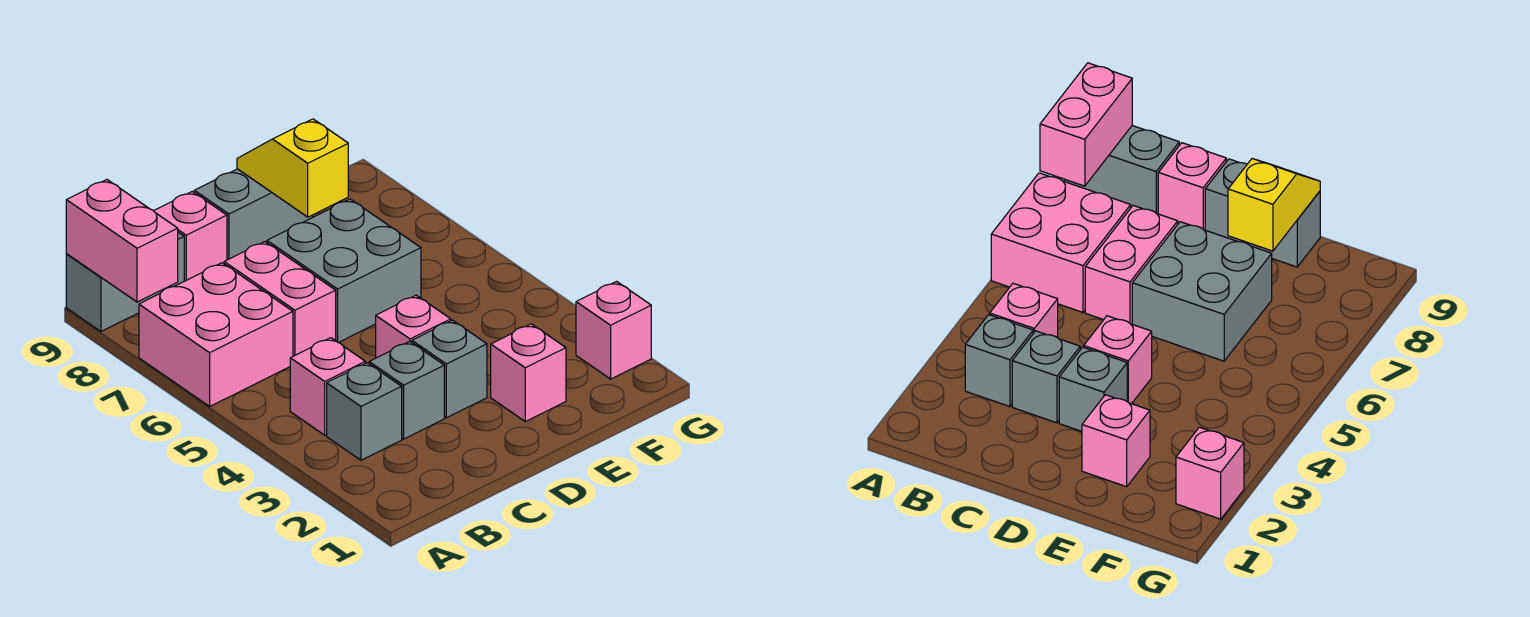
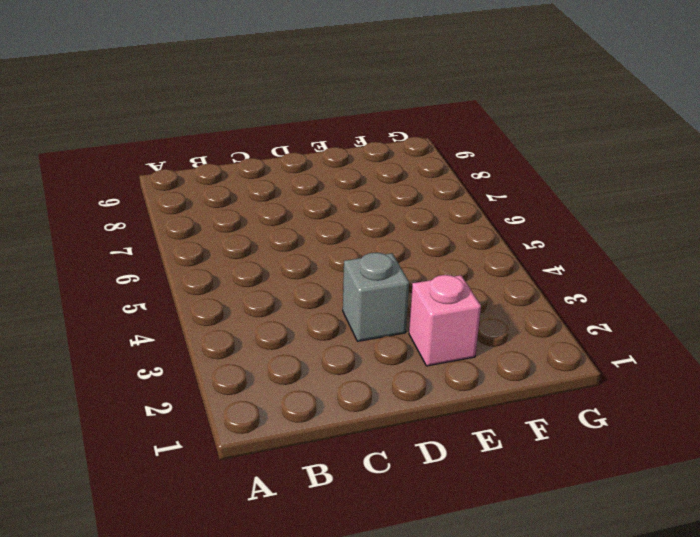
none -> pink brick A6:B7 level 1
none -> grey brick A9:B9 level 1
none -> grey brick B3 level 1

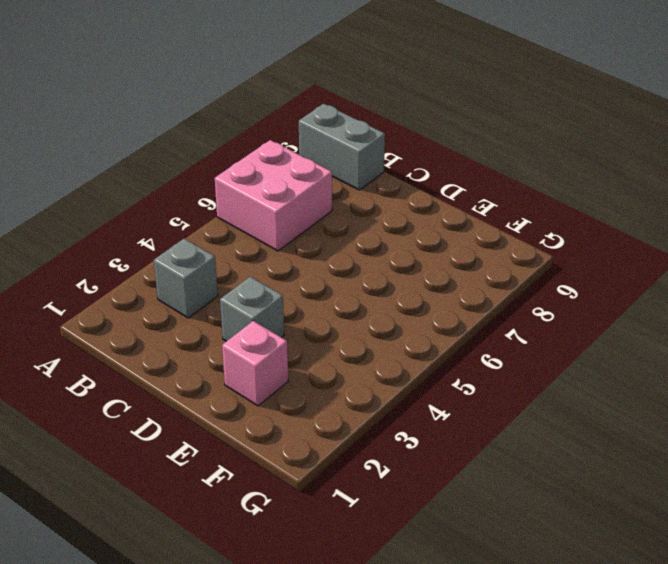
none -> pink brick B4 level 1
none -> grey brick C3 level 1
none -> pink brick C6:C7 level 1

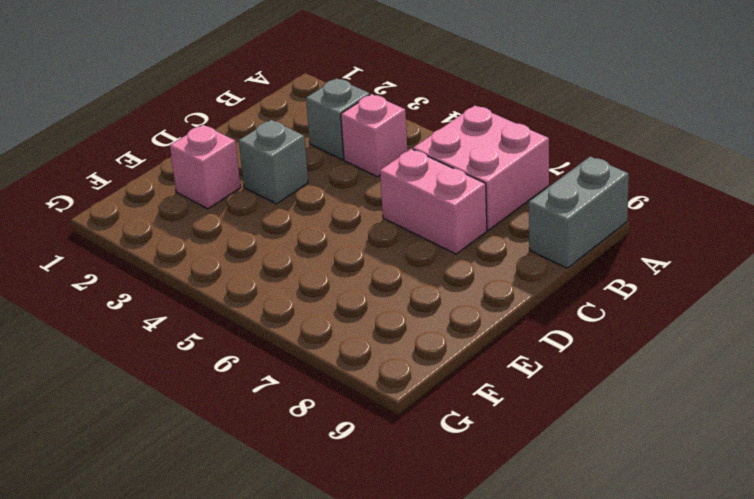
none -> grey brick C3 level 1
none -> pink brick C9 level 1
none -> pink brick D4 level 1

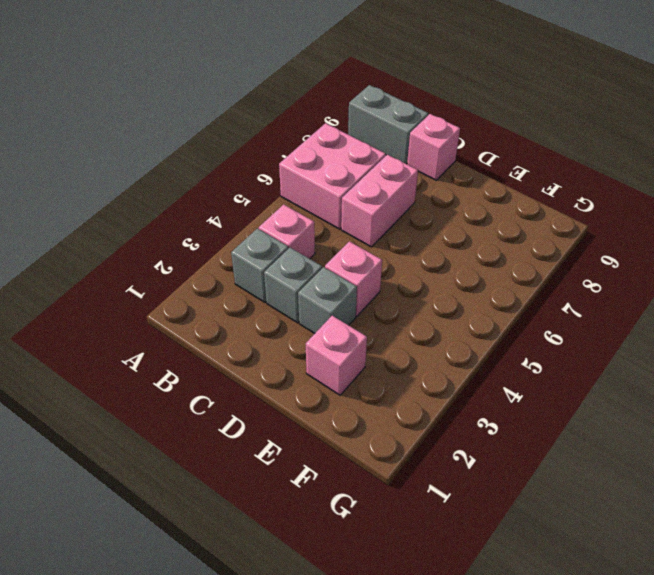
none -> grey brick D6:E7 level 1
none -> grey brick D9:E9 level 1
none -> pink brick G2 level 1

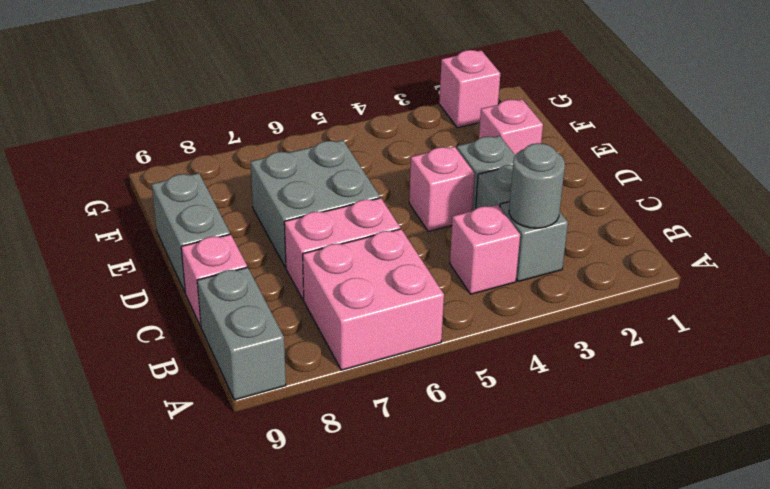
grey round brick B3 level 2 -> none
none -> pink brick A8:A9 level 2
none -> yellow slope E8:E9 level 2 top 8

